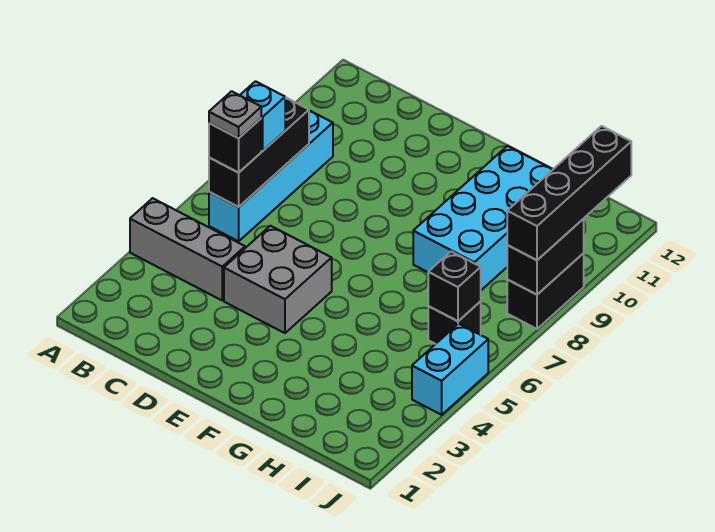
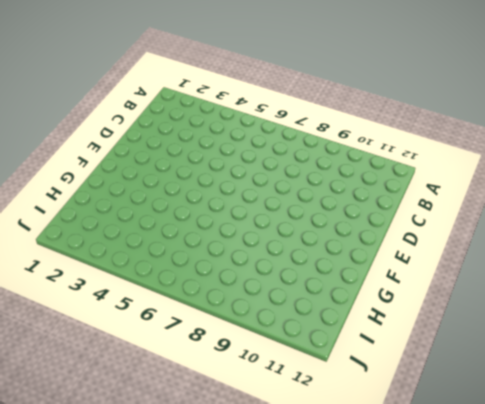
none -> grey brick A4:C4 level 1
none -> cyan brick B6:B9 level 1
none -> grey brick D4:E5 level 1

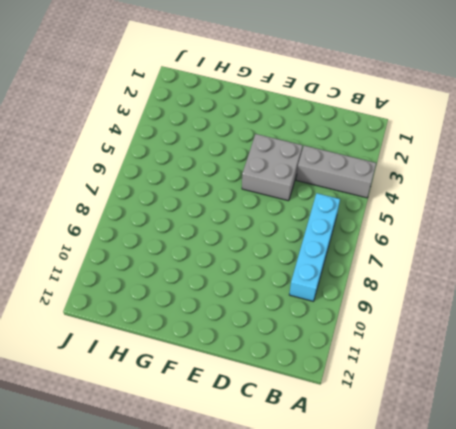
none -> cyan brick G8:H11 level 1
none -> black brick I6 level 1
none -> cyan brick J4:J5 level 1

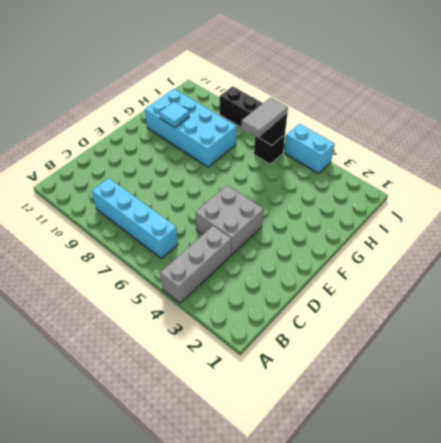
cyan tile G10 level 2 -> none
grey tile H6:I6 level 3 -> none
none -> black brick B6:B8 level 2
none -> black brick J8:J9 level 2
none -> black brick B6 level 3

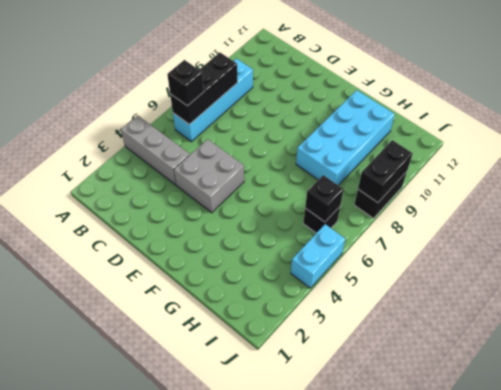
none -> cyan brick B7 level 3
none -> black brick J8:J11 level 3
none -> grey plate B6 level 4

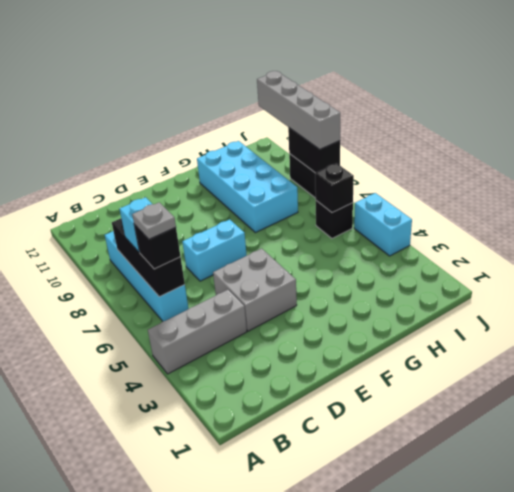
cyan brick D7:E7 level 1 -> none
grey brick J8:J11 level 3 -> black brick J8:J11 level 3

